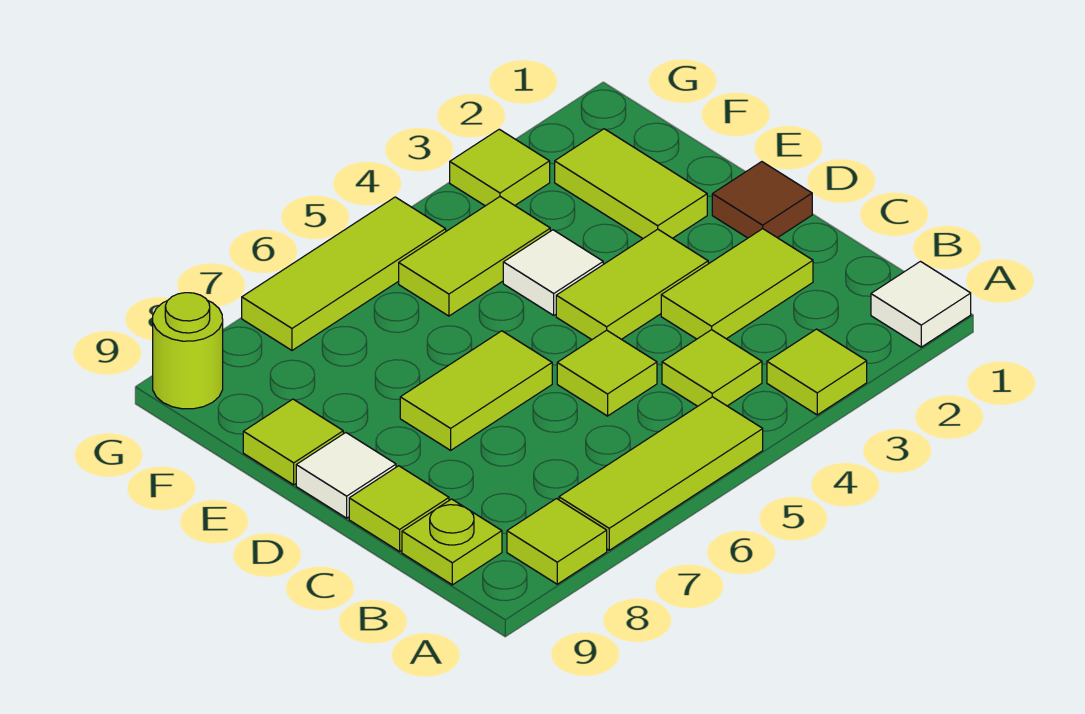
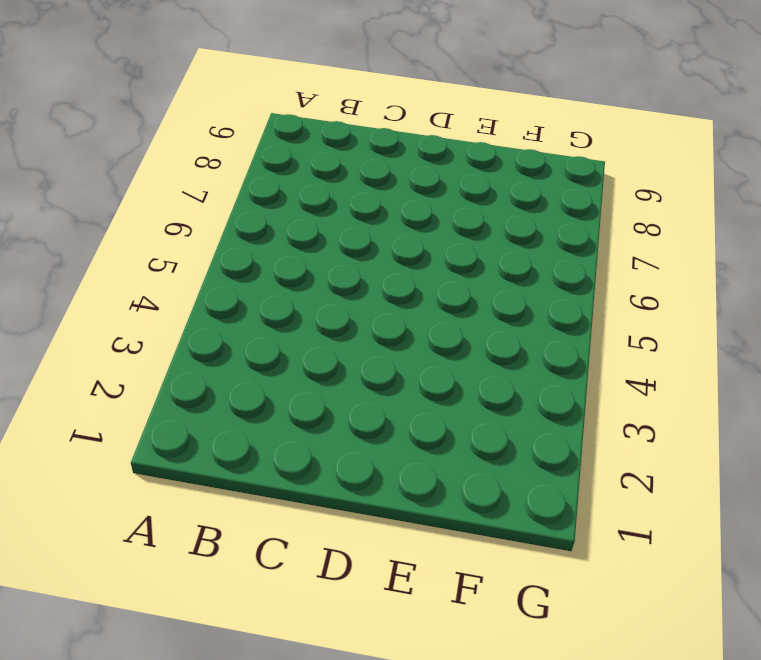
none -> white tile A1 level 1
none -> lime tile A3 level 1
none -> lime tile A5:A7 level 1

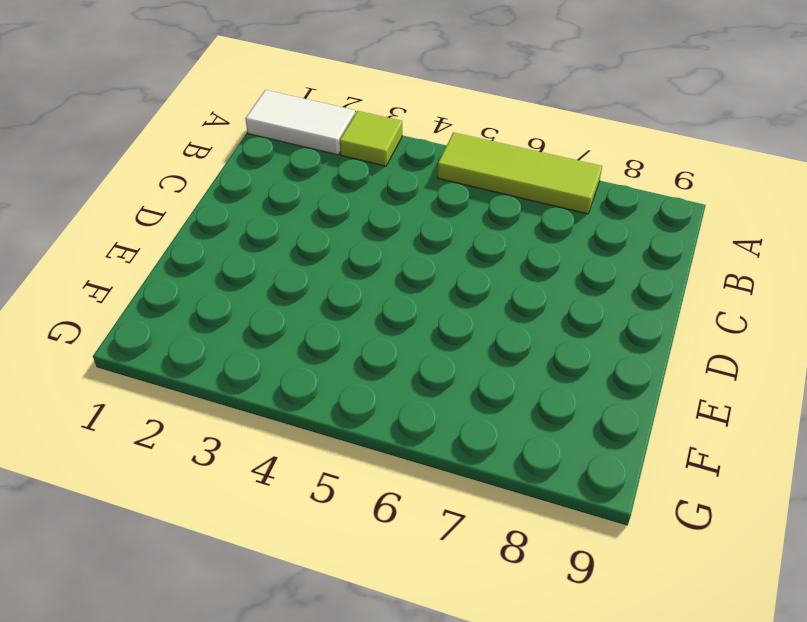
white tile A1:A2 level 1 -> white tile A1 level 1
none -> lime tile A8 level 1
none -> lime tile B4 level 1
none -> lime plate B9 level 1

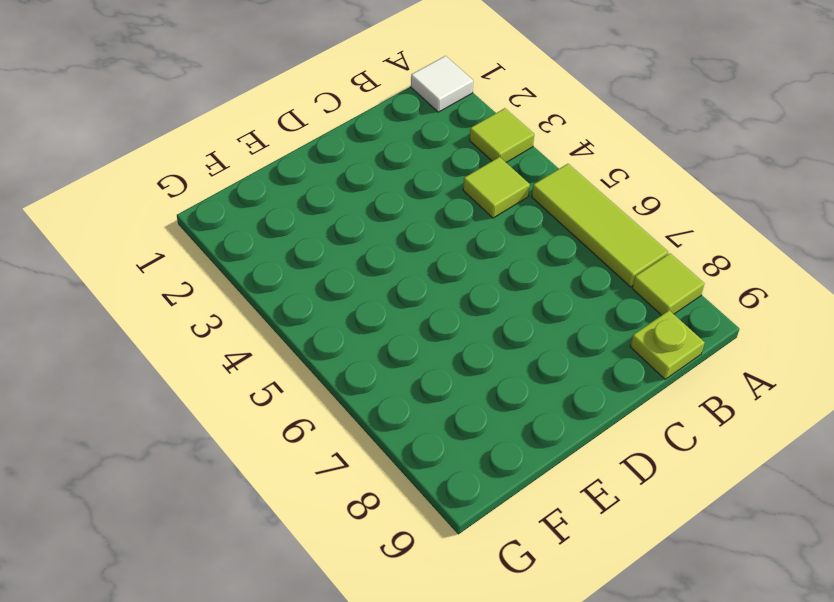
none -> lime tile C2:C3 level 1
none -> lime tile C5 level 1
none -> lime tile C9 level 1

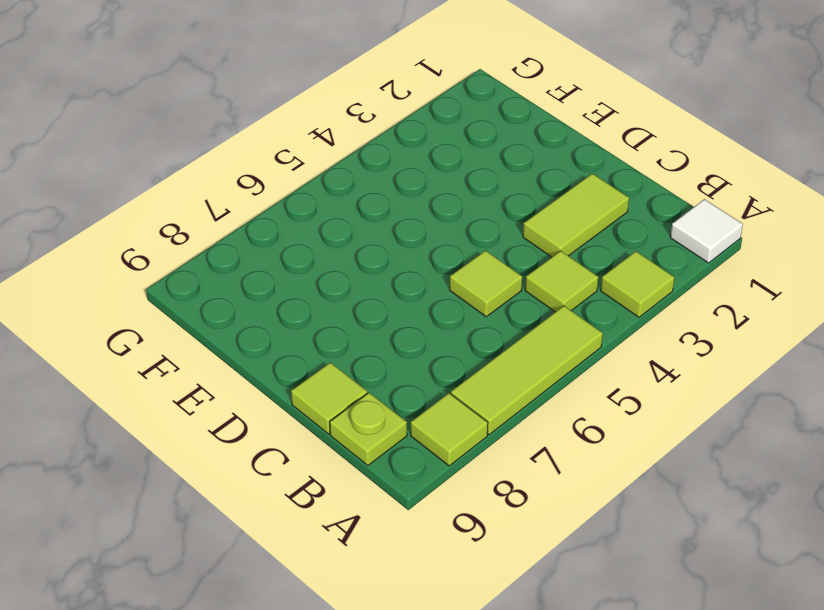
none -> brown tile D1 level 1
none -> lime tile D3:D4 level 1
none -> lime tile D6:D7 level 1

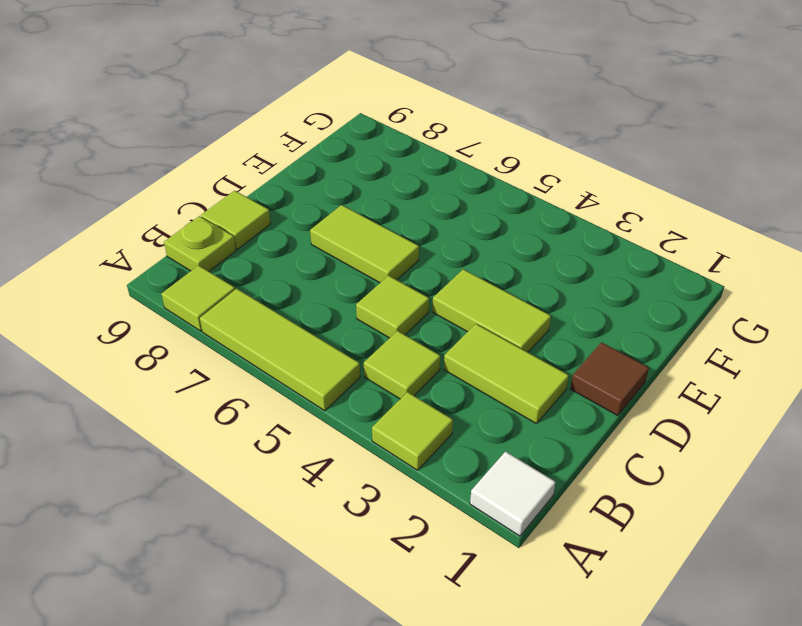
none -> white tile D9 level 1
none -> lime tile E2:F2 level 1
none -> white tile E4 level 1

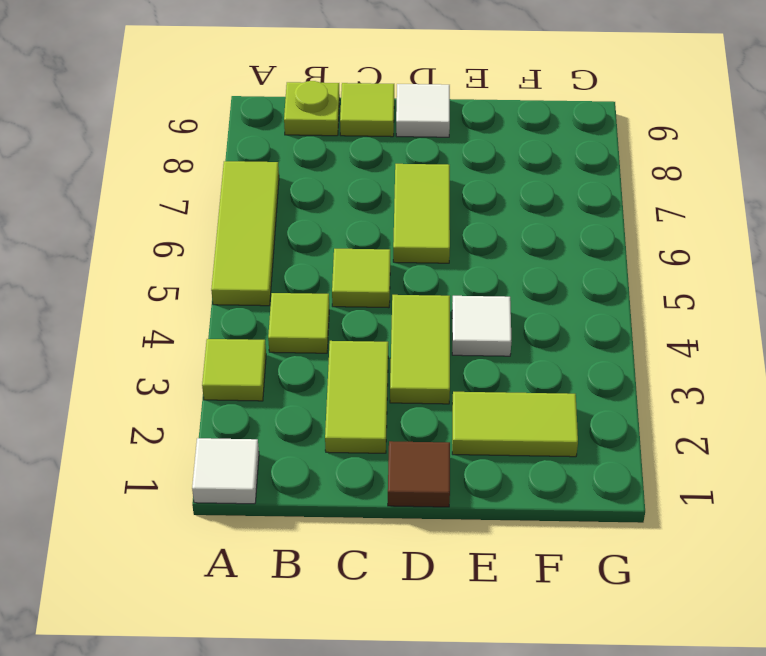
none -> lime tile A8 level 1
none -> lime tile E9 level 1
none -> lime tile F4:F5 level 1

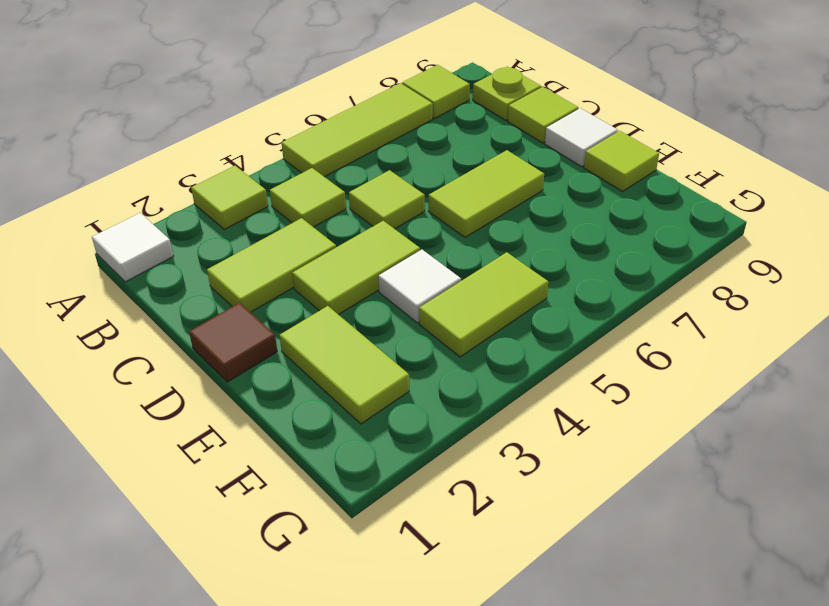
none -> lime tile G3 level 1
none -> lime tile G5:G7 level 1
none -> lime round brick G9 level 1

